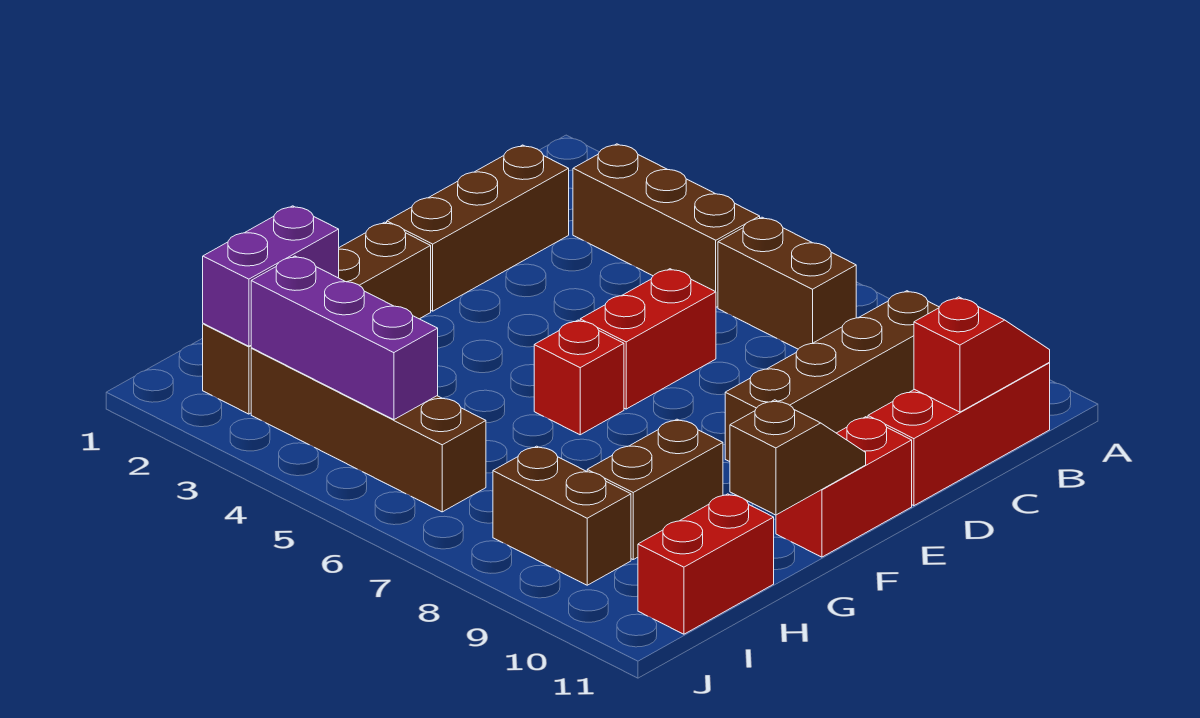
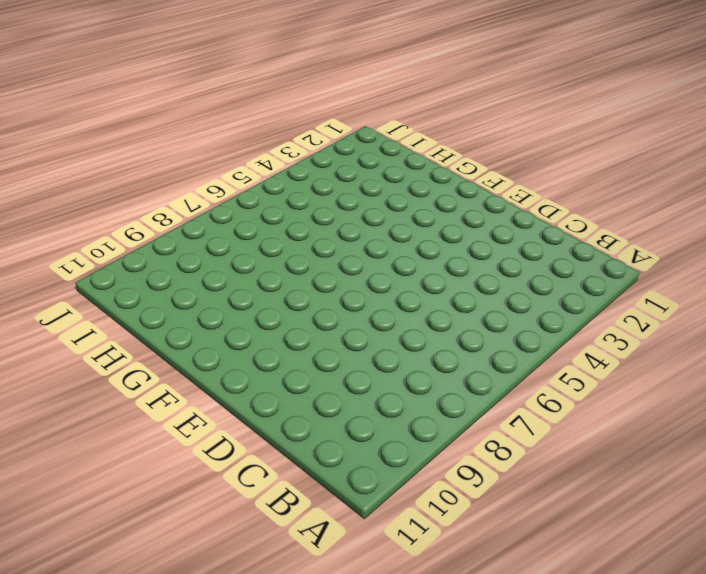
none -> brown brick B3:B5 level 1
none -> brown brick B6:B7 level 1
none -> brown brick B9:E9 level 1

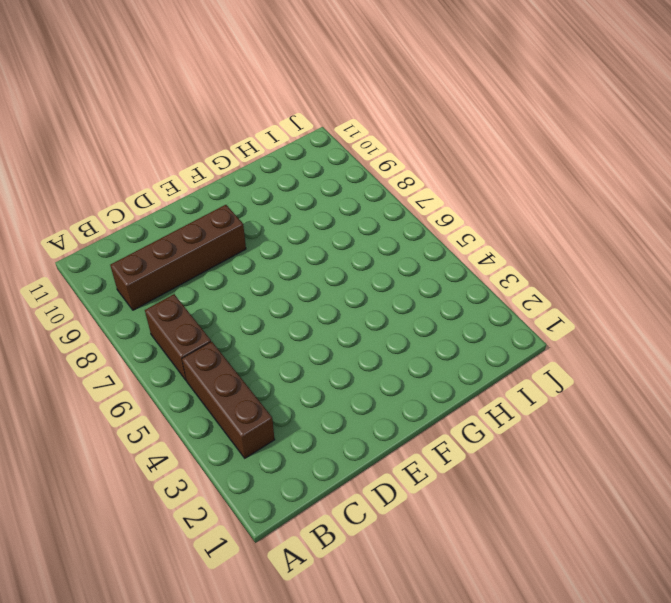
none -> red brick B11:D11 level 1
none -> brown brick C2:E2 level 1
none -> red brick D6:E6 level 1

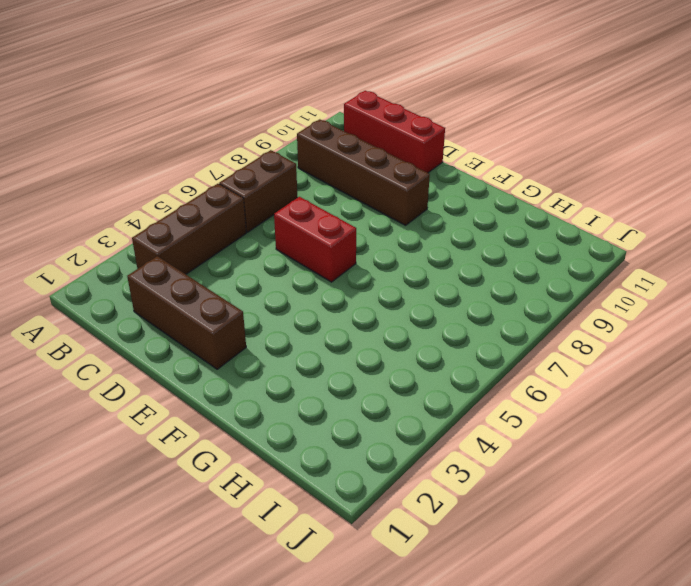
none -> red brick E11:F11 level 1
none -> brown brick F2:I2 level 1
none -> red brick F6 level 1

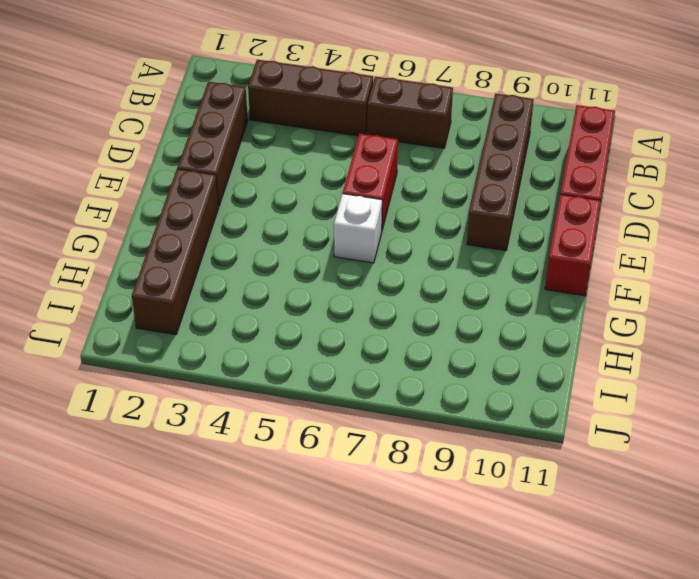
white brick F6 level 1 -> red brick F6 level 1
none -> brown brick G9:H9 level 1
none -> red brick H11:I11 level 1
none -> brown brick I3:I6 level 1

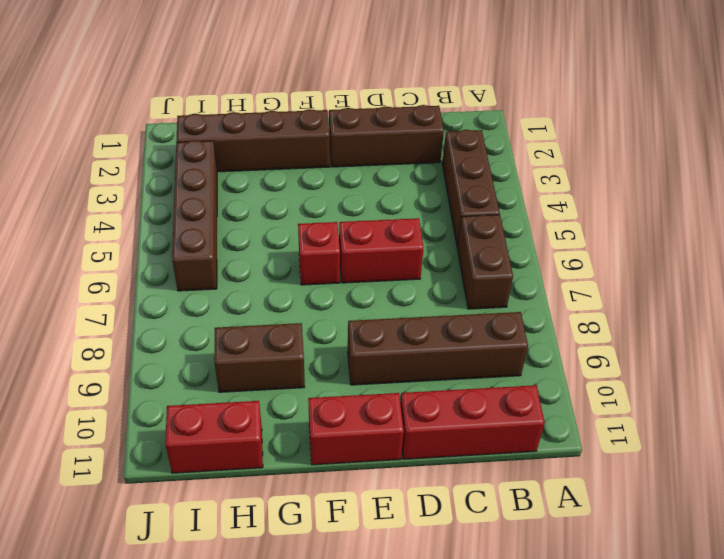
none -> brown brick I8:I9 level 1
none -> red slope B11:C11 level 2 top C
none -> brown slope F11:G11 level 2 top G

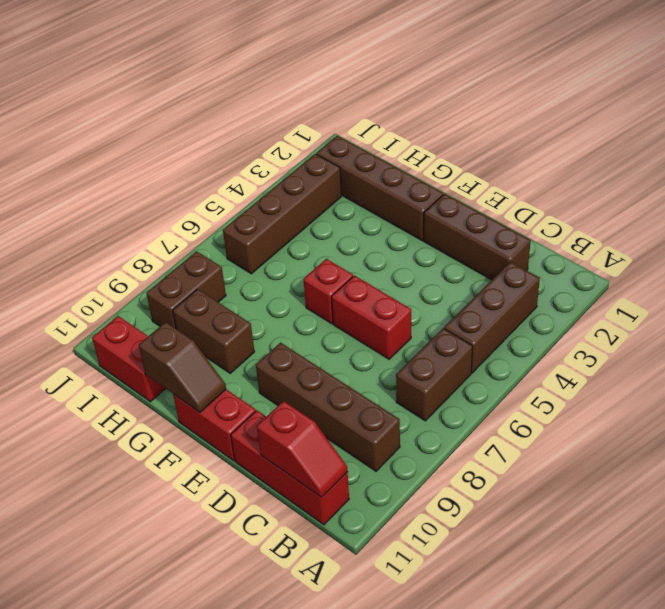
none -> purple brick H2:I2 level 2
none -> purple brick I3:I5 level 2

